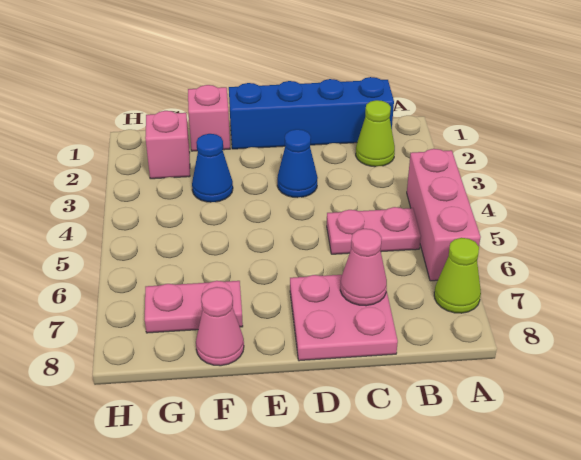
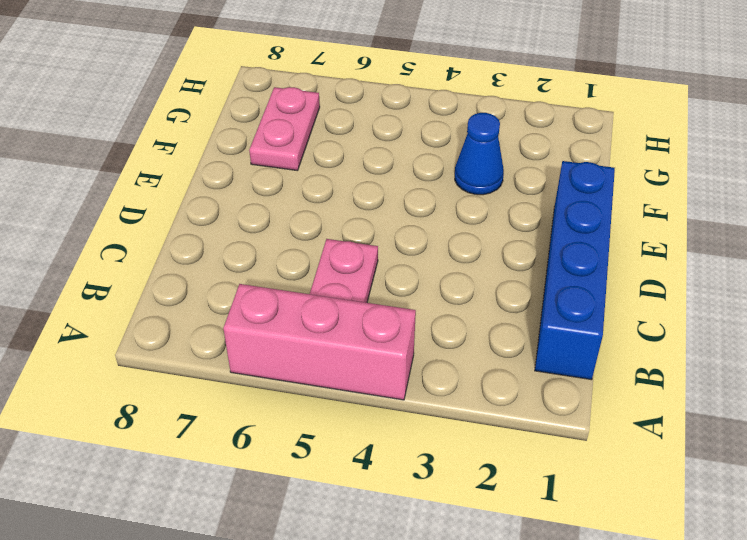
none -> lime cone A7 level 1
none -> lime cone B2 level 1
none -> pink plate C7:D8 level 1

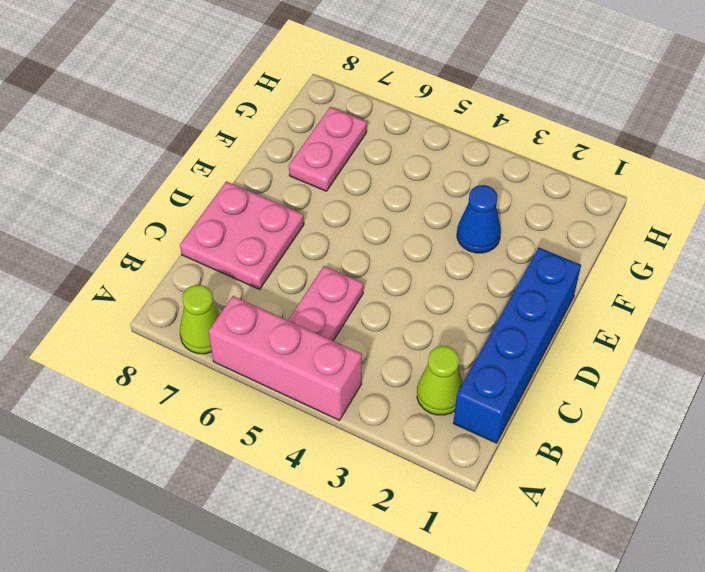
none -> blue cone D3 level 1
none -> pink brick F1 level 1
none -> pink cone F8 level 1

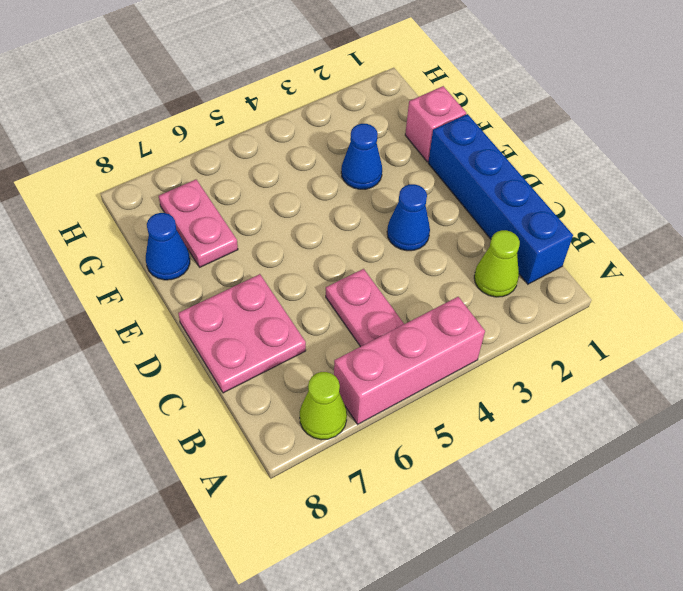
blue cone F8 level 1 -> pink cone F8 level 1
none -> pink brick G2 level 1
none -> pink cone C7 level 2

